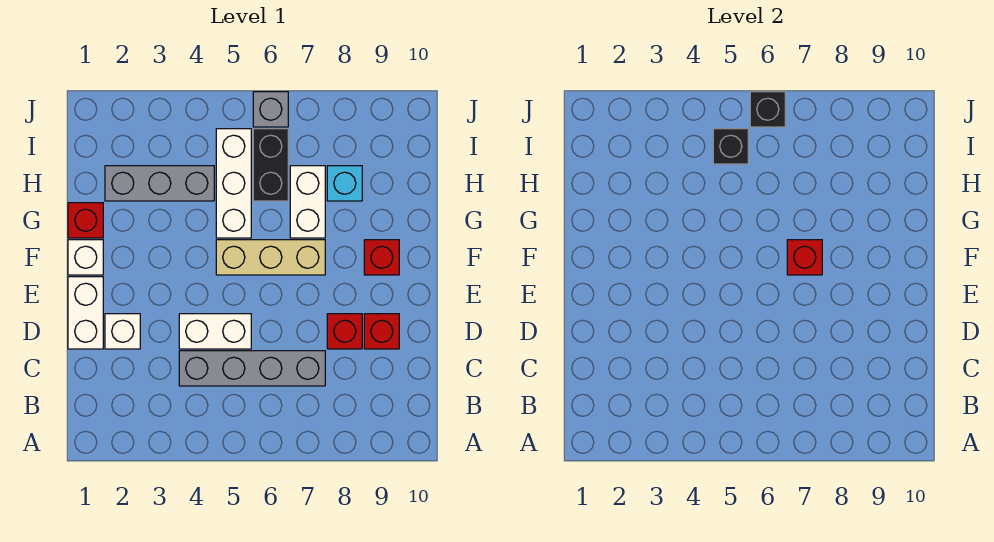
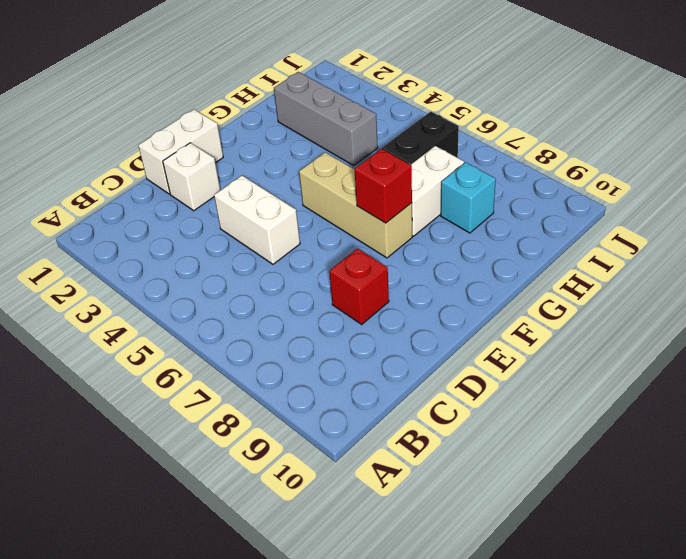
none -> grey brick C4:C7 level 1
none -> red brick D9 level 1
none -> white brick F1 level 1

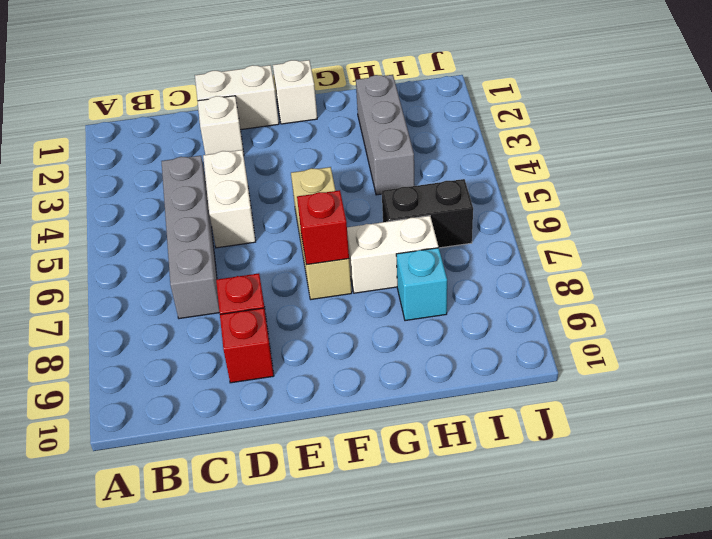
none -> red brick F9 level 1
none -> red brick G1 level 1
none -> white brick G5:I5 level 1

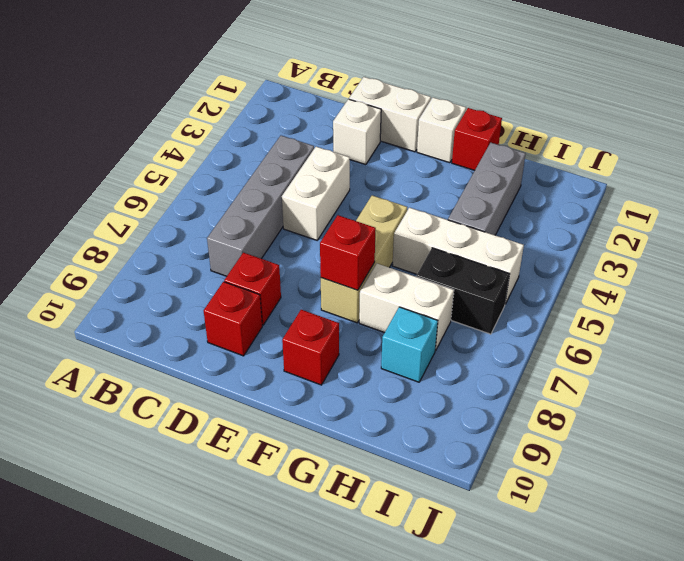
none -> grey brick J6 level 1
none -> black brick I5 level 2
none -> black brick J6 level 2

